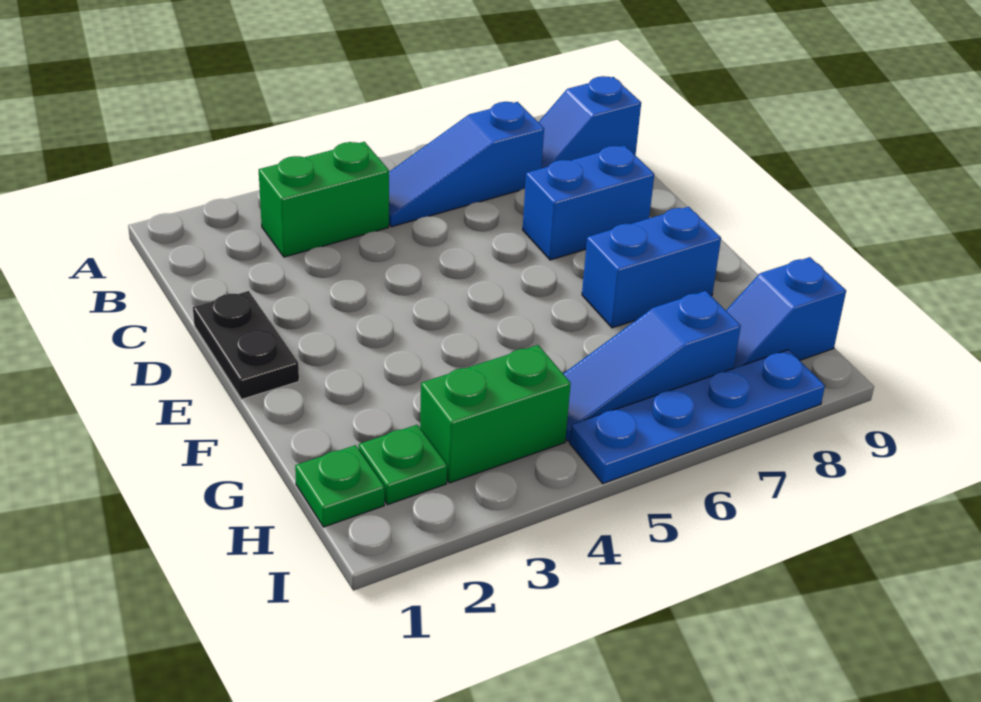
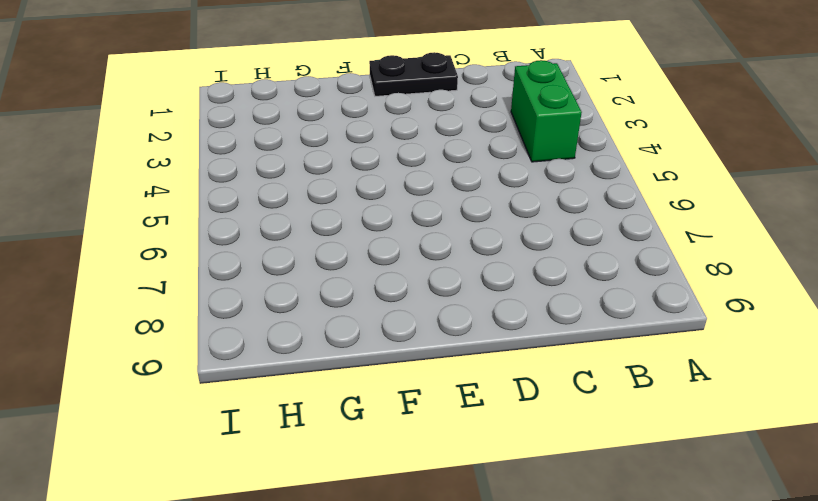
none -> blue slope B5:B7 level 1 top 7
none -> blue slope B8:B9 level 1 top 9
none -> blue brick D7:D8 level 1

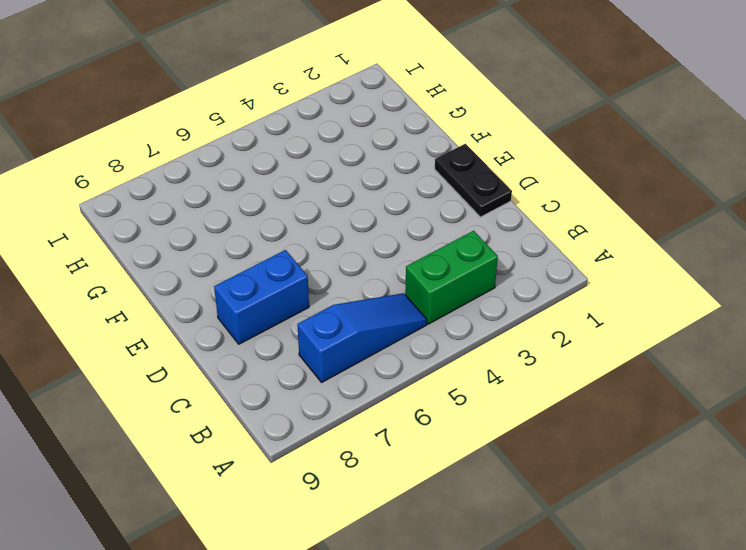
none -> blue slope B8:B9 level 1 top 9
none -> blue brick F7:F8 level 1
none -> green plate H1 level 1

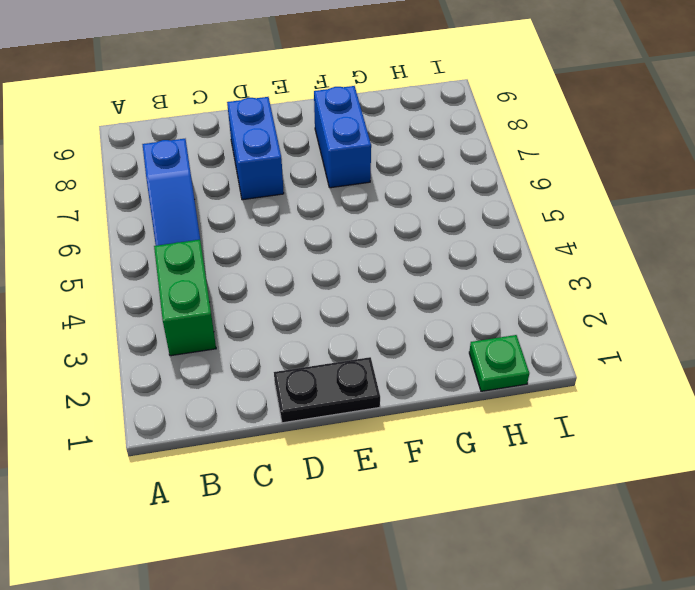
none -> blue slope B8:B9 level 1 top 9
none -> green plate H2 level 1
none -> green brick H3:H4 level 1

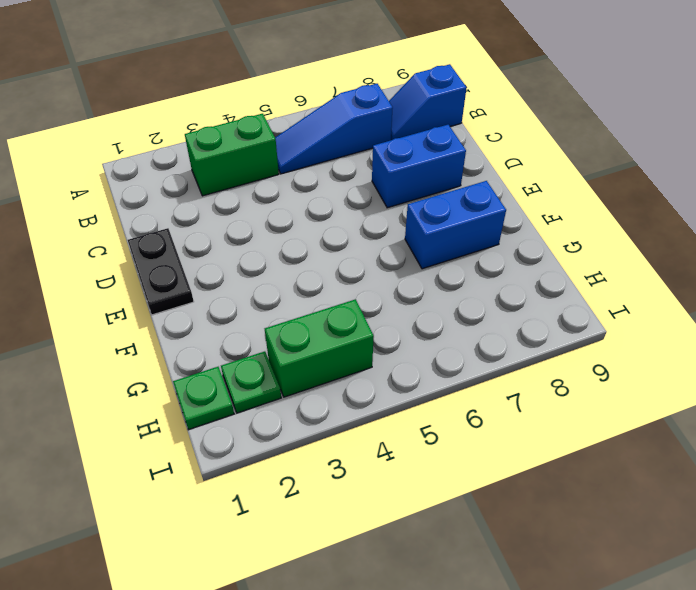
none -> blue slope H5:H7 level 1 top 7
none -> blue slope H8:H9 level 1 top 9
none -> blue plate I5:I8 level 1

